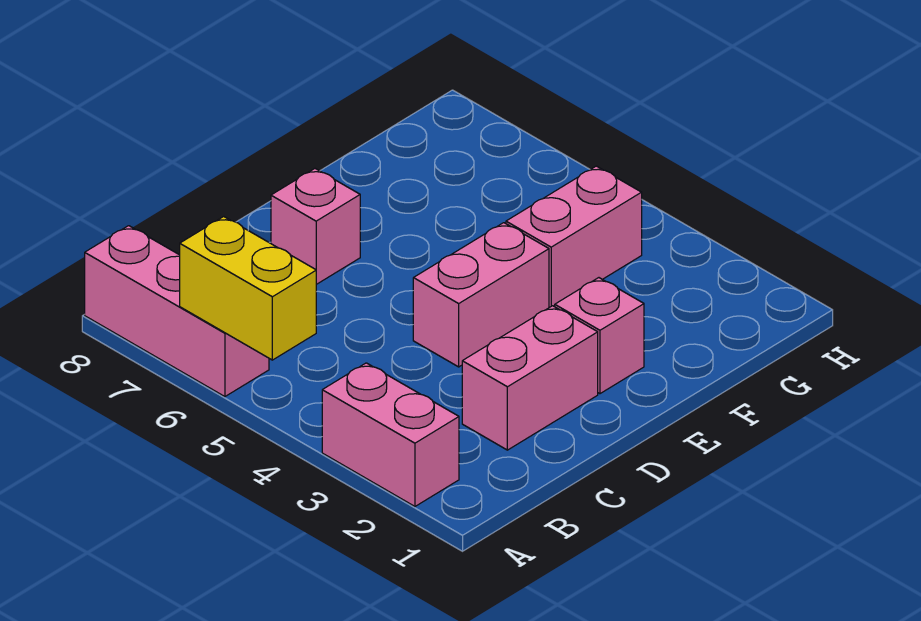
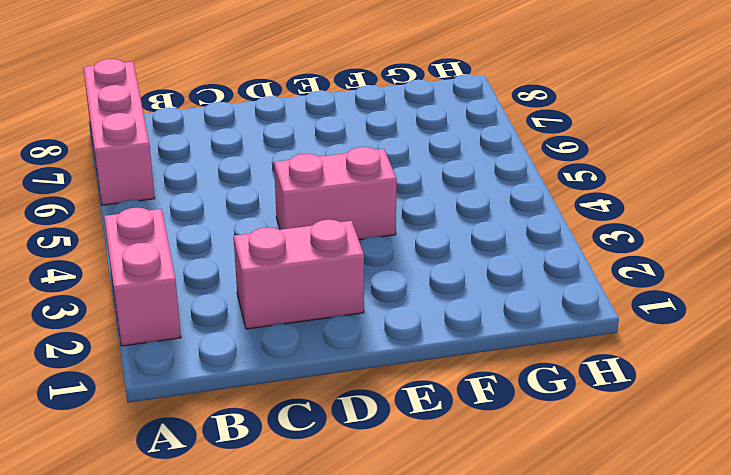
none -> pink brick D7 level 1
none -> pink brick E2 level 1

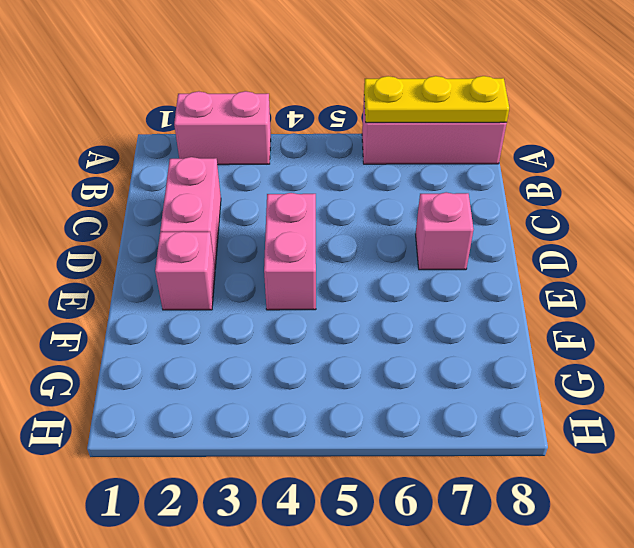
yellow plate A6:A8 level 2 -> yellow brick A5:A6 level 2
none -> pink brick F4:G4 level 1

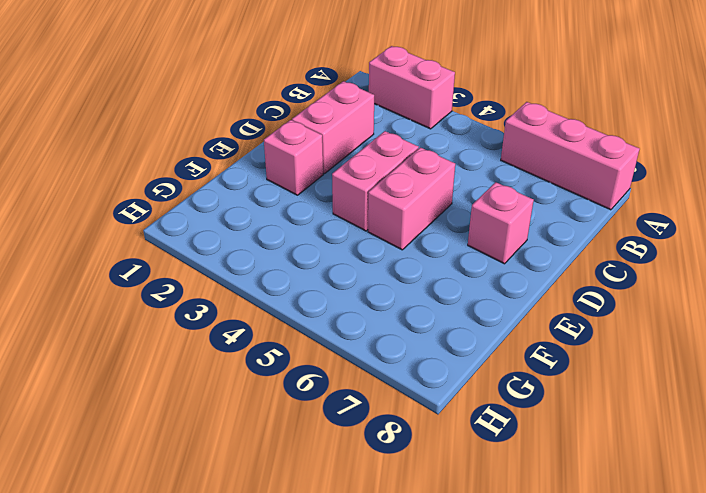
pink brick D5:E5 level 1 -> pink brick F4:G4 level 1
none -> yellow brick A5:A6 level 2

